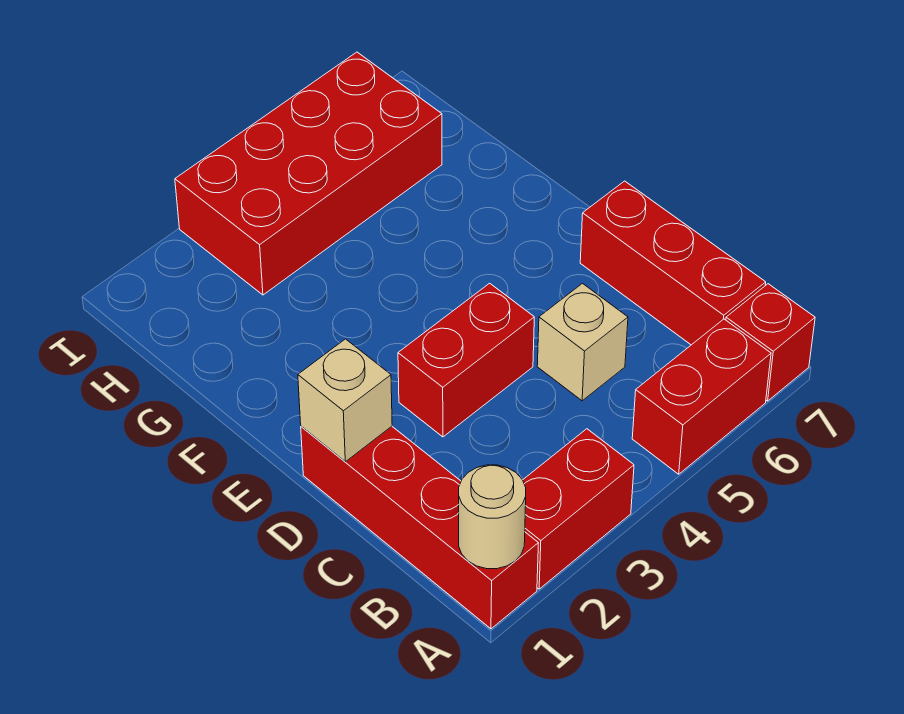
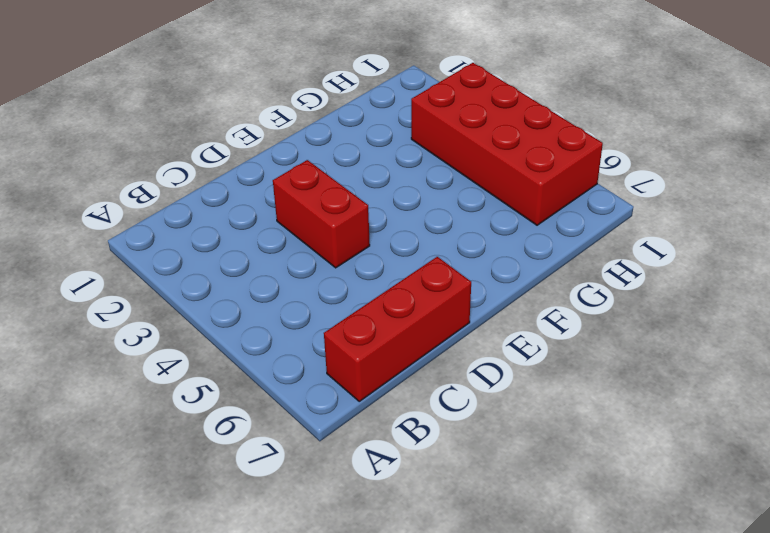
none -> red brick A1:D1 level 1
none -> red brick A2:A3 level 1

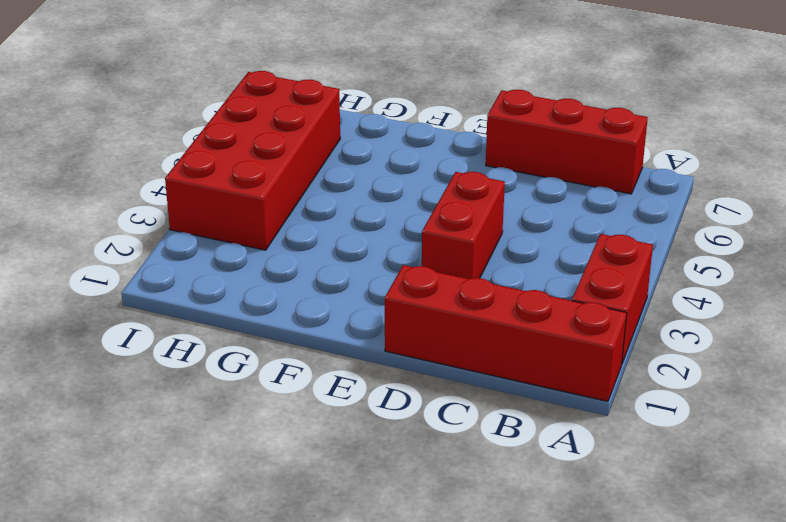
none -> red brick A5:A6 level 1
none -> red brick A7 level 1

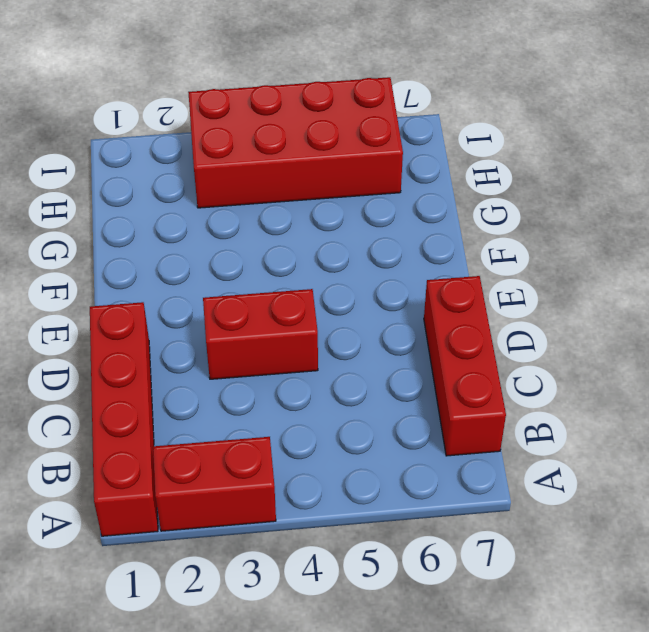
none -> red brick A5:A6 level 1
none -> red brick A7 level 1

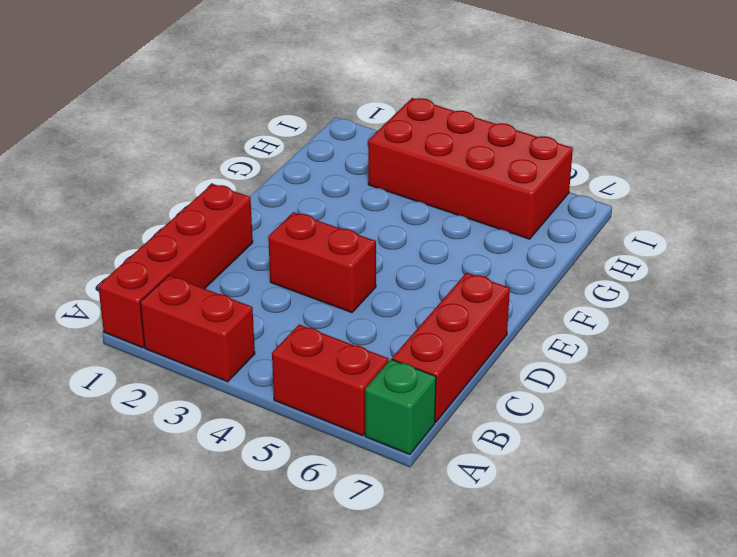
green brick A7 level 1 -> red brick A7 level 1
none -> tan brick C5 level 1
none -> tan round brick A1 level 2

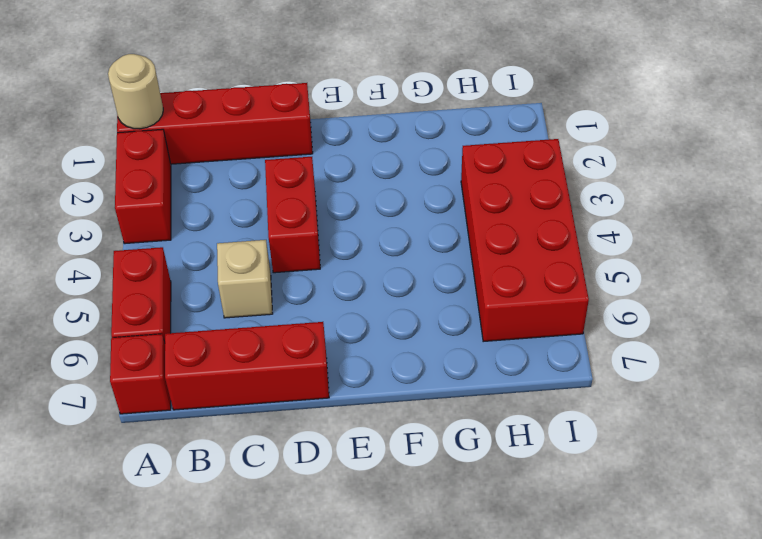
none -> tan brick D1 level 2

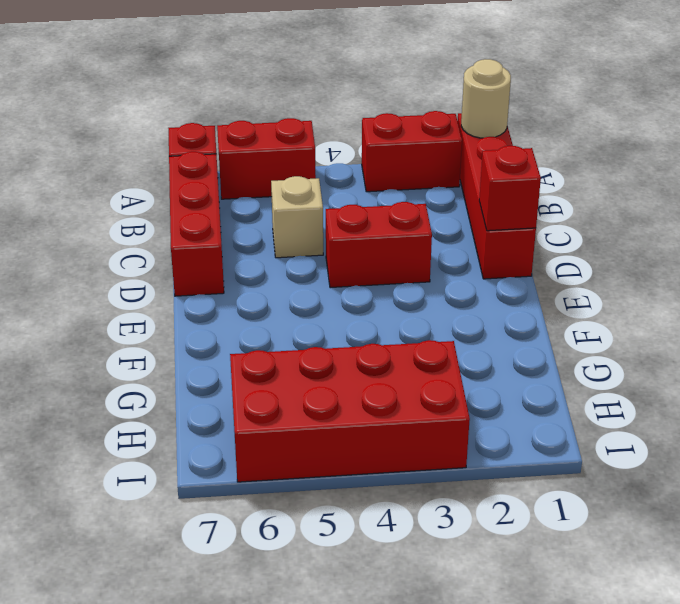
red brick D1 level 2 -> tan brick D1 level 2

